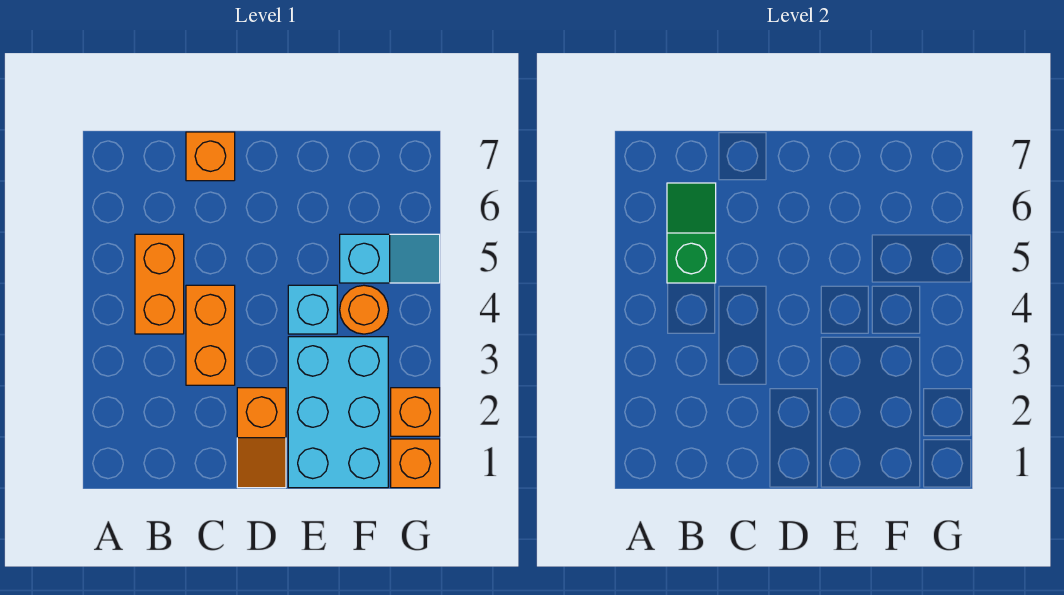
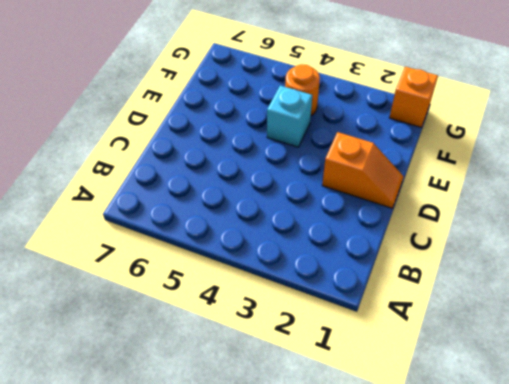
none -> orange brick B4:B5 level 1
none -> orange brick C3:C4 level 1

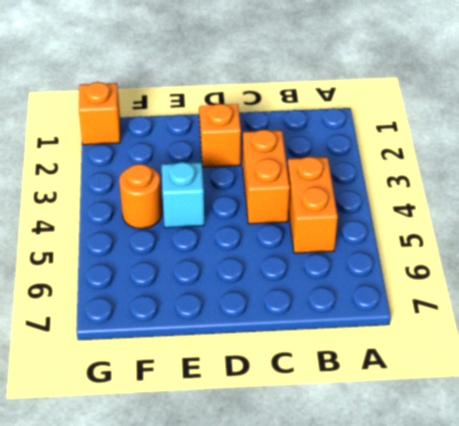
none -> orange brick C7 level 1
none -> cyan brick E1:F3 level 1

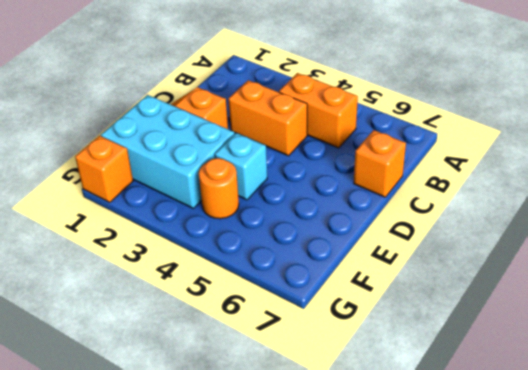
none -> cyan slope F5:G5 level 1 top F
none -> orange brick G2 level 1

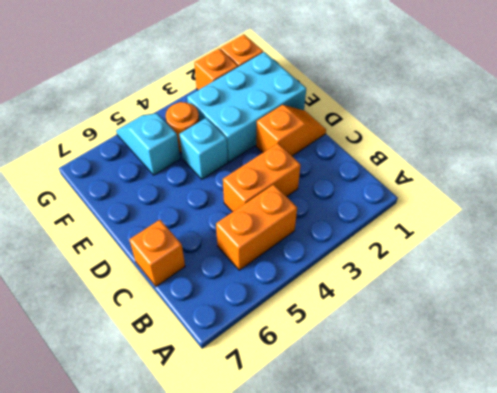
none -> green slope B5:B6 level 2 top 5

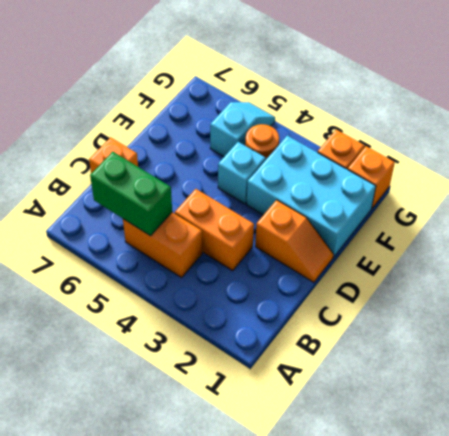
green brick B5:B6 level 2 -> green slope B5:B6 level 2 top 5

